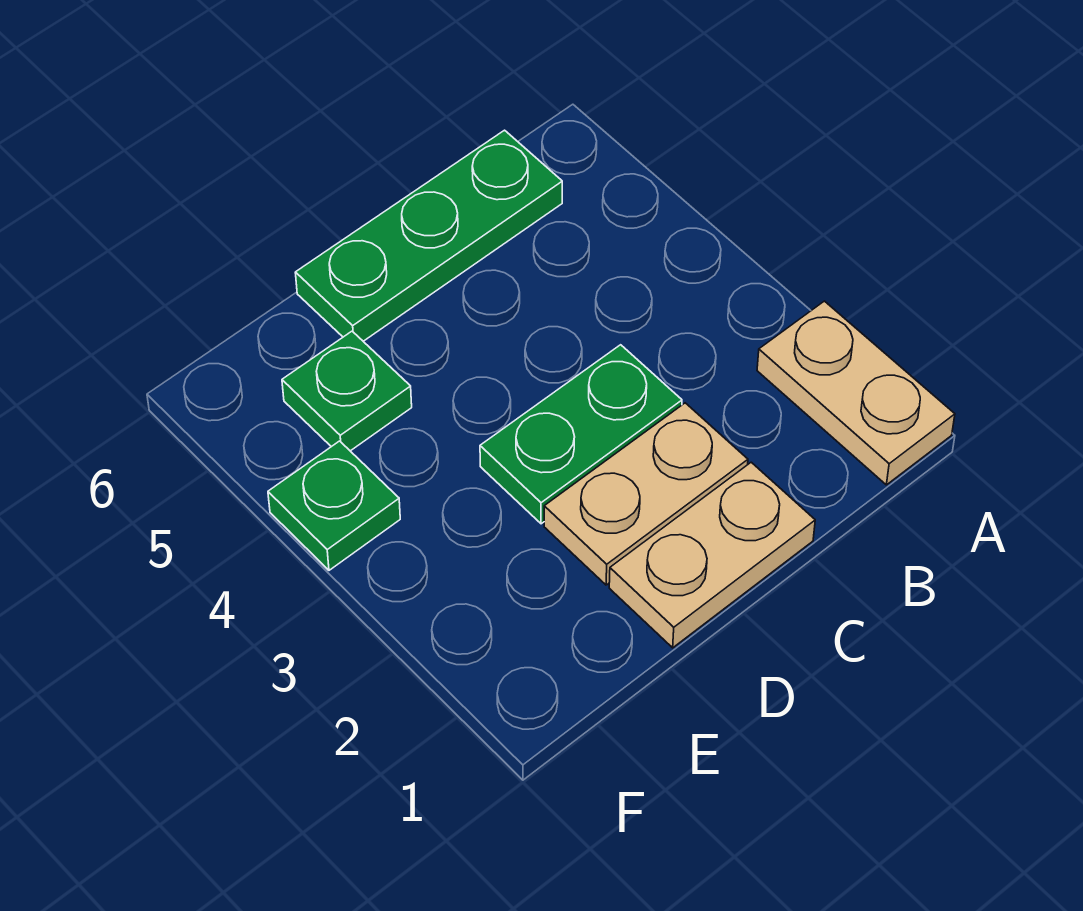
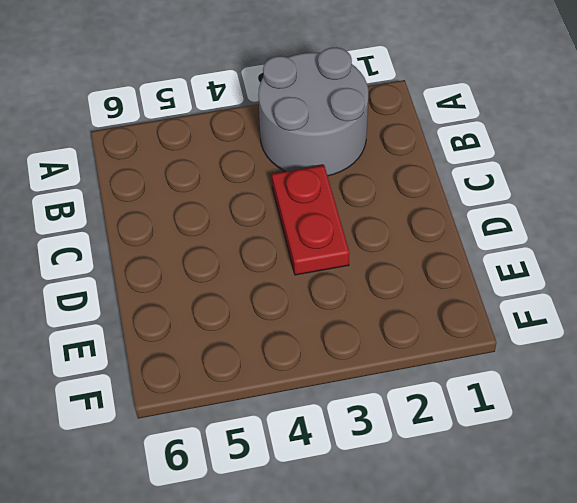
grey round brick A2:B3 level 1 -> tan plate A1:A2 level 1
red plate C3:D3 level 1 -> green plate C3:D3 level 1
none -> green plate B6:D6 level 1
none -> tan plate C1:D1 level 1

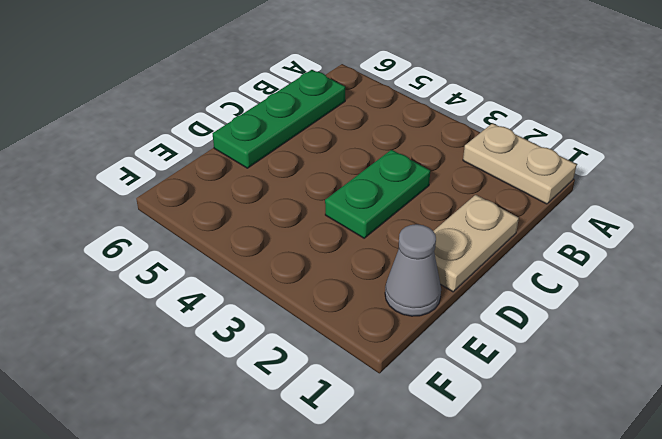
grey cone E1 level 1 -> none
none -> tan plate C2:D2 level 1
none -> green plate E5 level 1

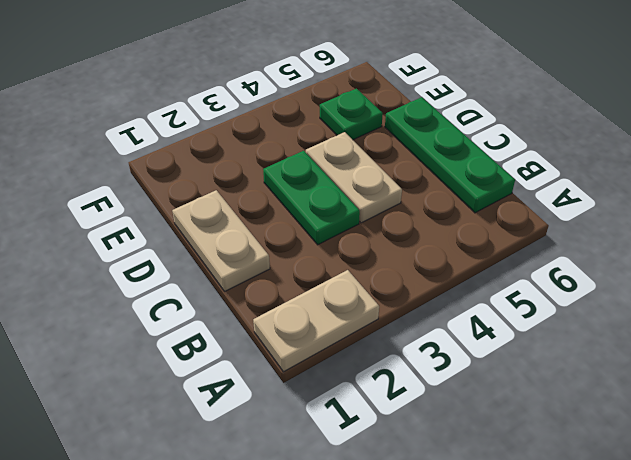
tan plate C4:D4 level 1 -> tan plate C2:D2 level 1
none -> green plate F4 level 1

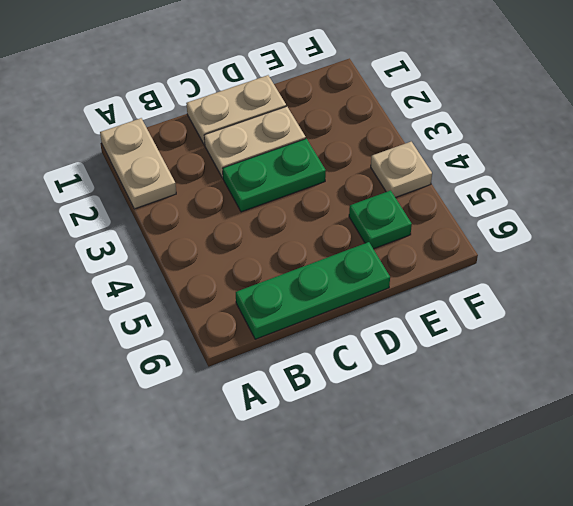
tan plate F4 level 1 -> green plate F4 level 1

